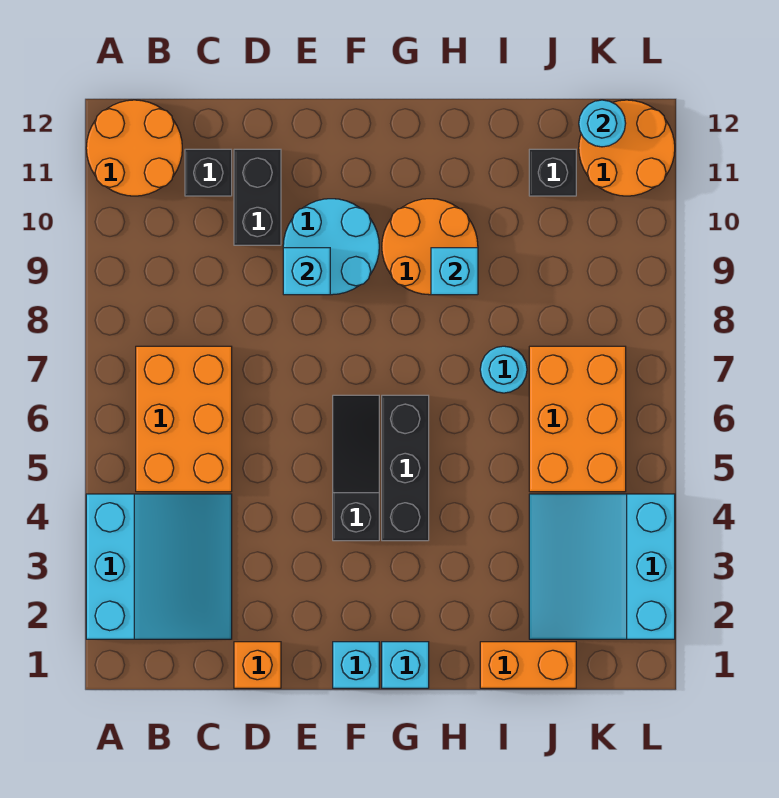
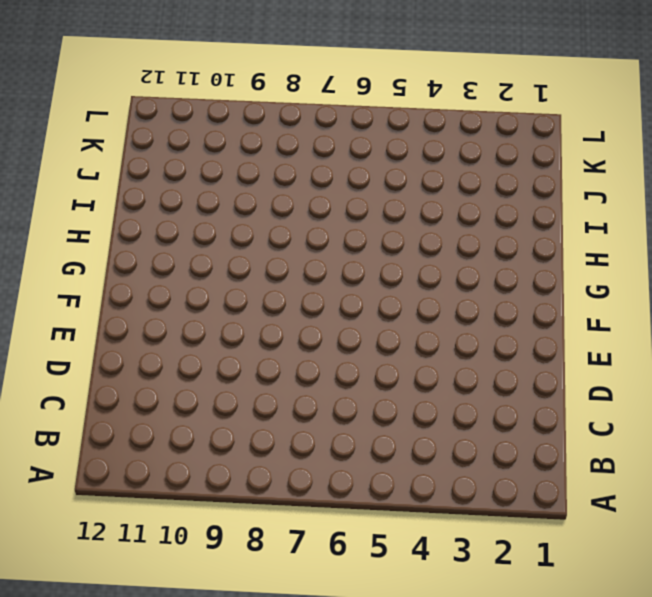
none -> cyan slope A2:C4 level 1 top A
none -> orange round brick A11:B12 level 1
none -> orange brick B5:C7 level 1

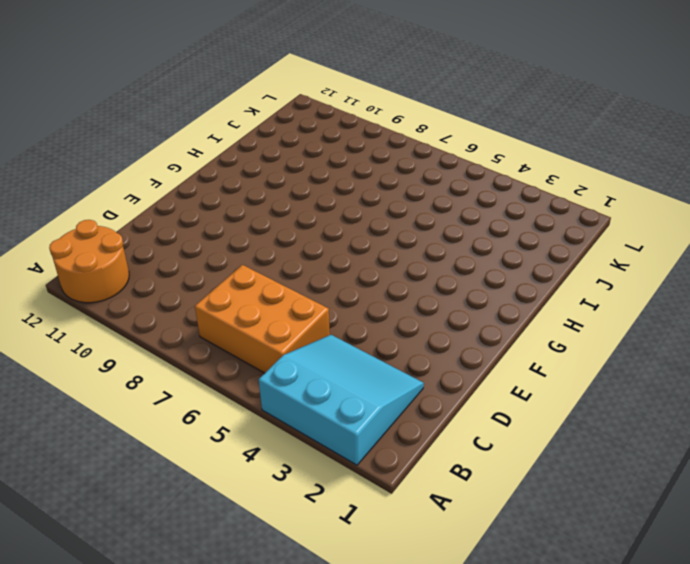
none -> black brick C11 level 1
none -> orange brick D1 level 1
none -> black brick D10:D11 level 1

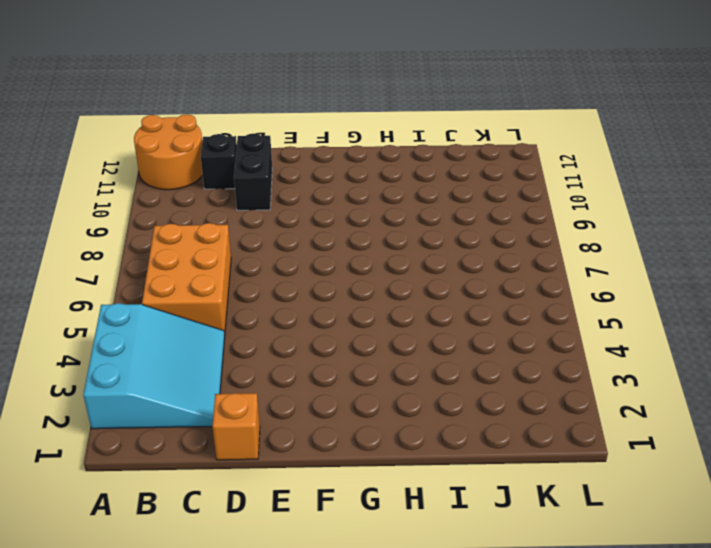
none -> cyan round brick E9:F10 level 1
none -> cyan brick F1 level 1
none -> black slope F4:F6 level 1 top 4

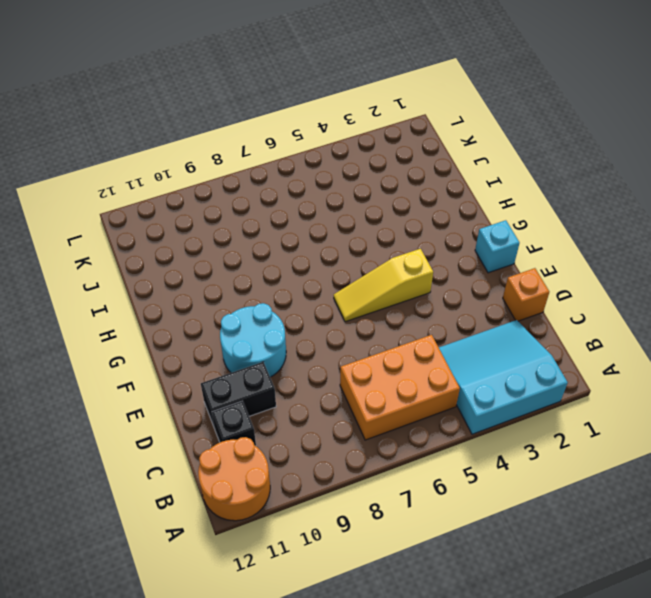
yellow slope F4:F6 level 1 top 4 -> black slope F4:F6 level 1 top 4
none -> cyan brick G1 level 1
none -> black brick G4:G6 level 1
none -> orange round brick G9:H10 level 1

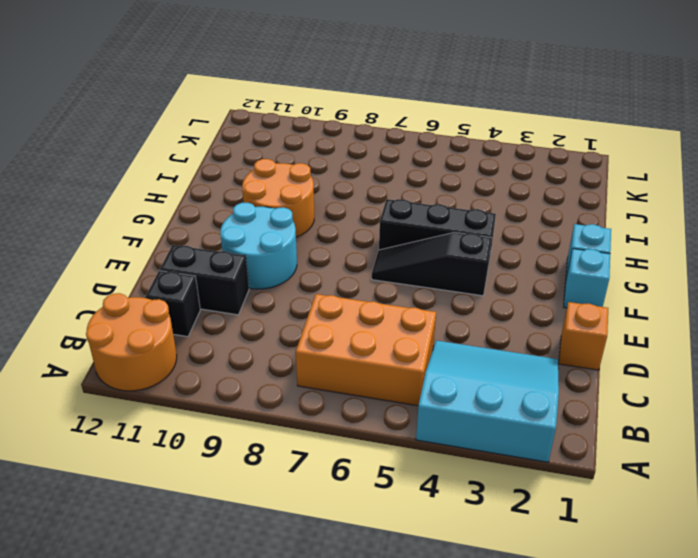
none -> orange brick I1:J1 level 1
none -> cyan round brick I7 level 1
none -> cyan slope J2:L4 level 1 top L

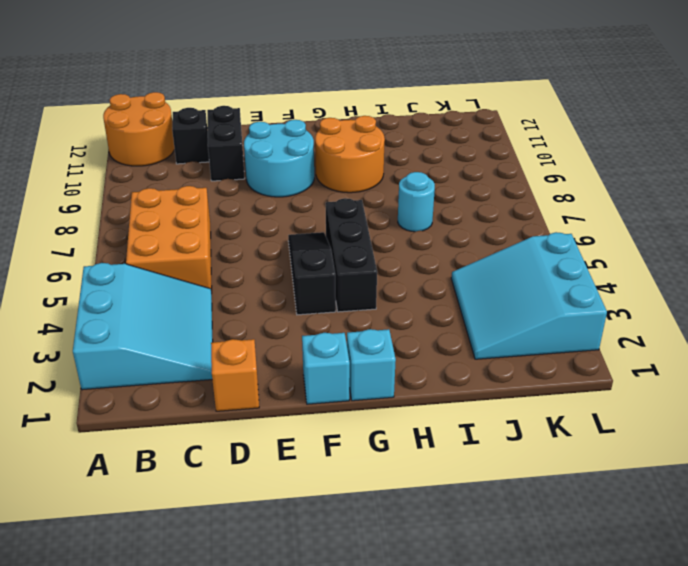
none -> orange brick I1:J1 level 1
none -> orange brick J5:K7 level 1
none -> black brick J11 level 1

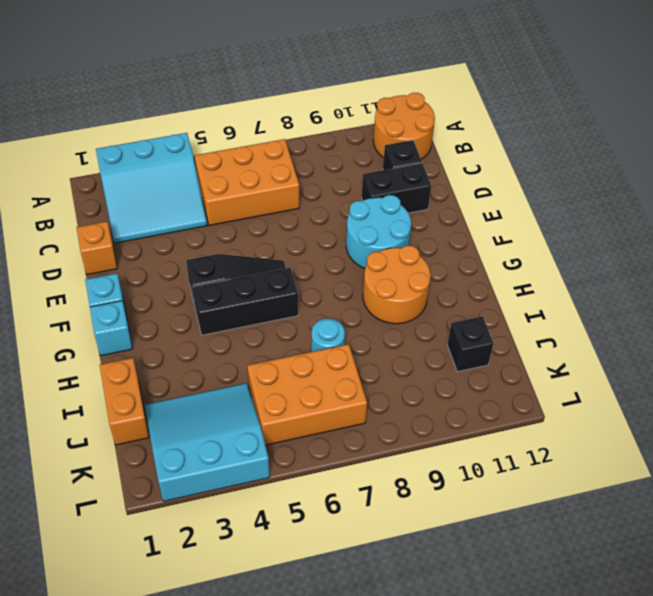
none -> orange round brick K11:L12 level 1
none -> cyan brick E9 level 2
none -> cyan brick H9 level 2

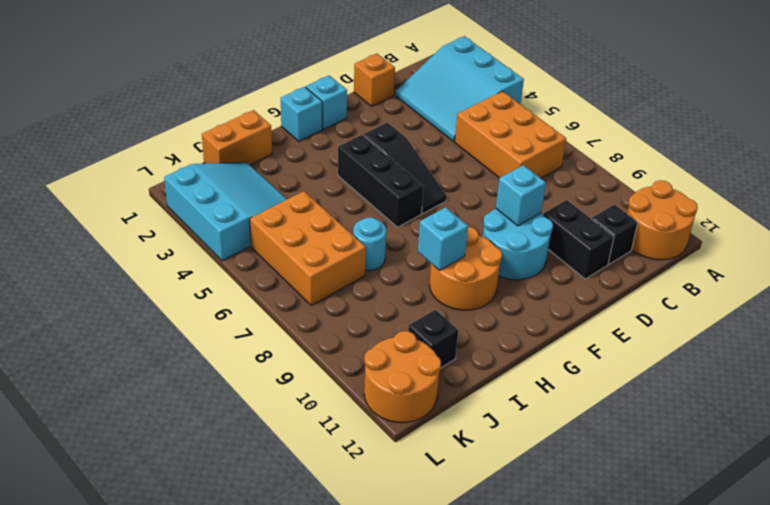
none -> cyan round brick K12 level 2

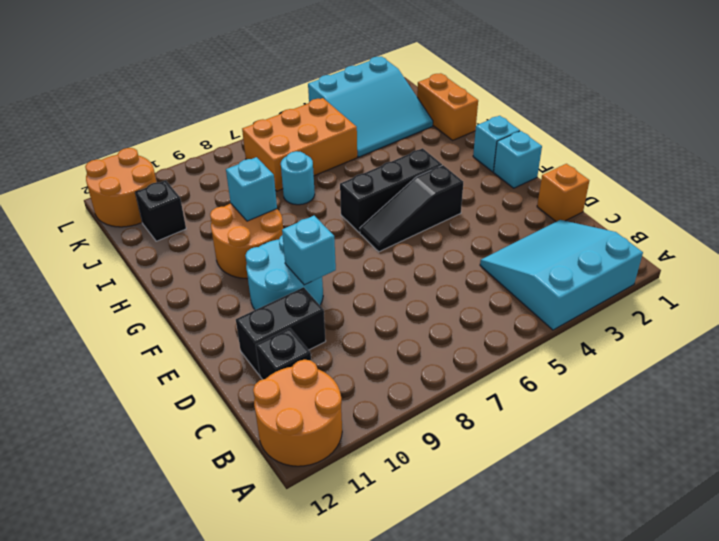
none -> orange brick B5:C7 level 1
none -> cyan round brick K12 level 2

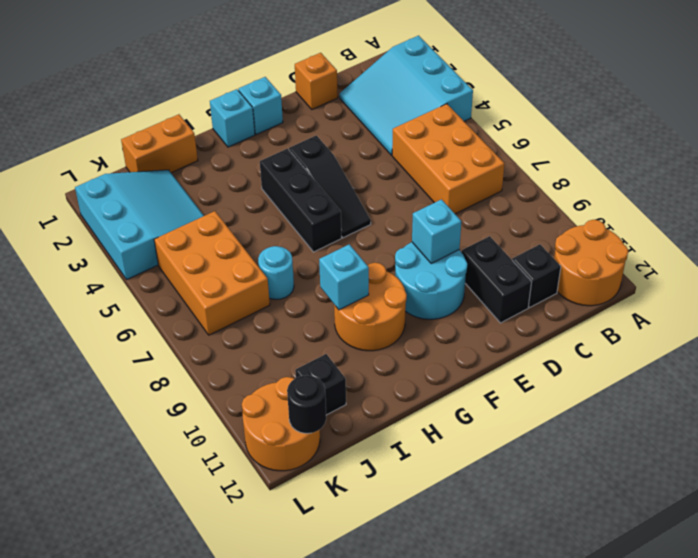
black round brick K12 level 2 -> cyan round brick K12 level 2

